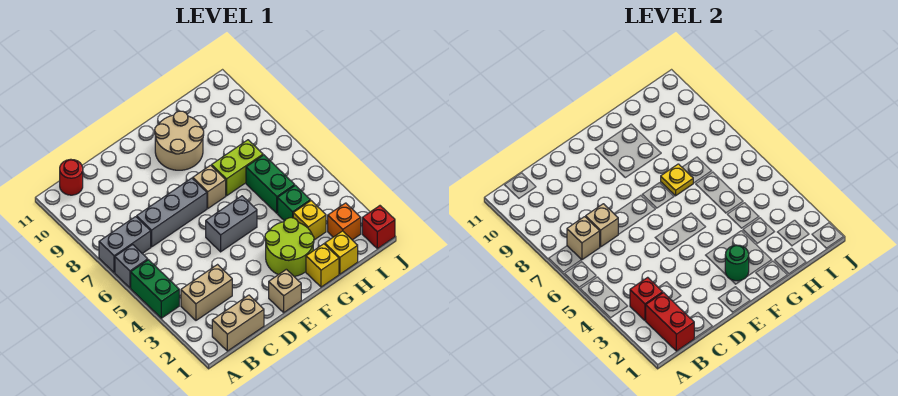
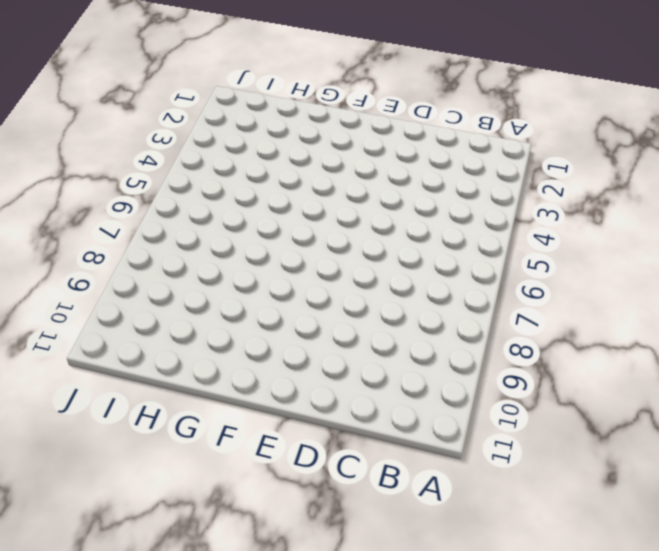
none -> green brick A4:A5 level 1
none -> grey brick A6 level 1
none -> grey brick A7:B7 level 1

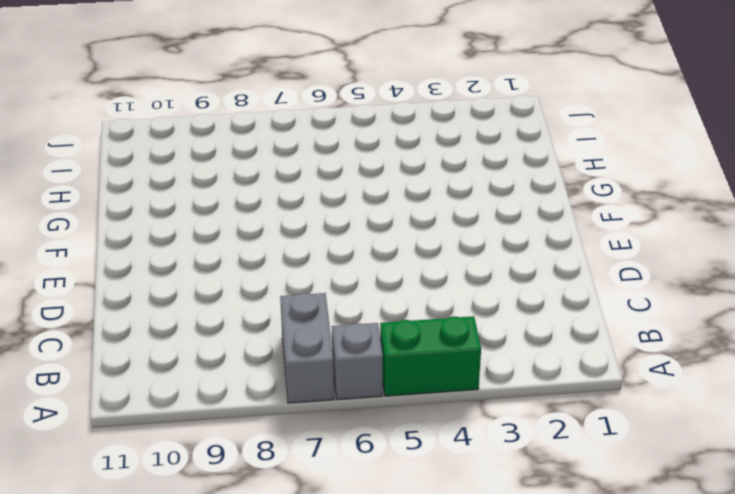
none -> tan brick B1:C1 level 1
none -> tan brick B3:C3 level 1
none -> red round brick B11 level 1

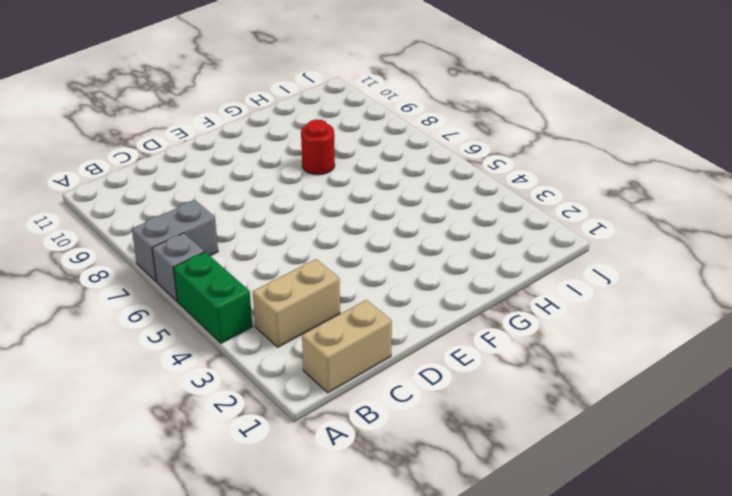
red round brick G8 level 1 -> red round brick B11 level 1
none -> grey brick C7:E7 level 1
none -> tan brick E1 level 1
none -> grey brick E5:F5 level 1

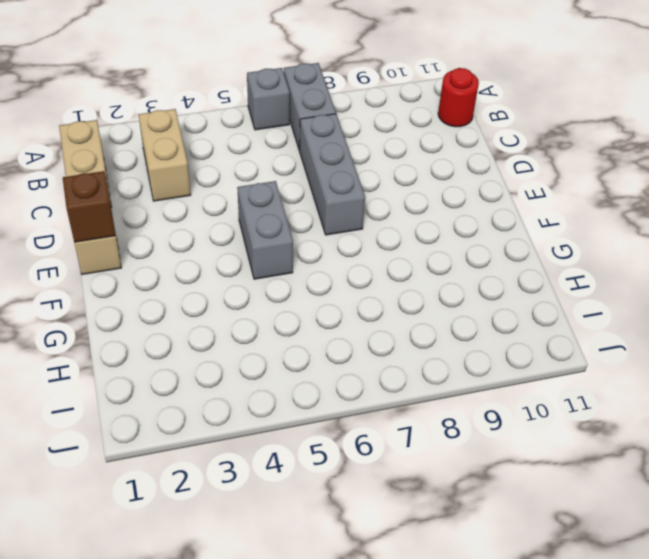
brown brick E1 level 2 -> none
none -> green brick A4:A5 level 1
none -> lime round brick F2:G3 level 1
none -> tan brick F7 level 1

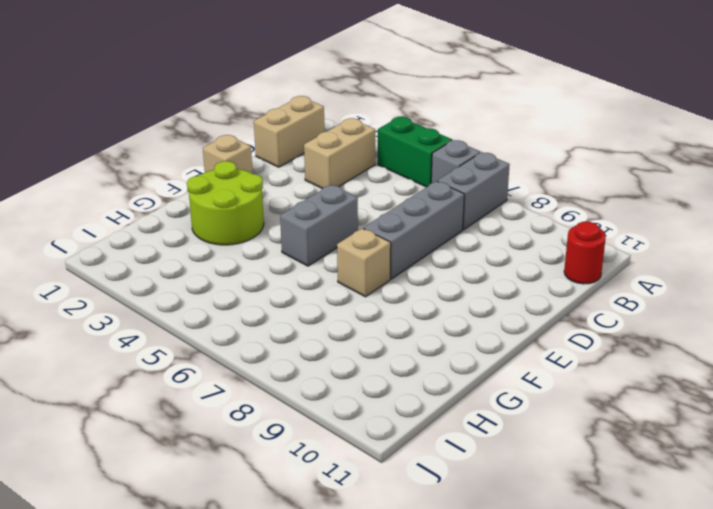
none -> tan round brick F9:G10 level 1
none -> yellow brick G1 level 1
none -> lime brick G7:H7 level 1

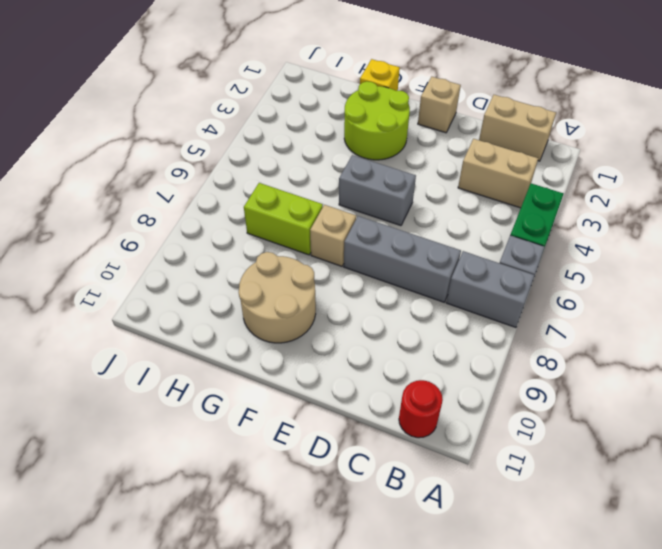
none -> yellow brick H1 level 1
none -> yellow brick H3 level 1
none -> green brick H4 level 1

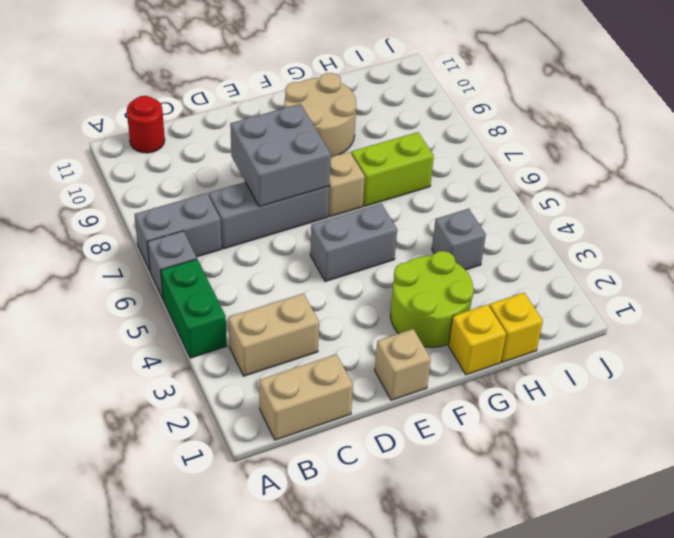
grey brick D7:E8 level 2 -> none
grey brick H4 level 1 -> green brick H4 level 1
none -> yellow brick H3 level 1
none -> green brick H5:H6 level 1
none -> orange brick I2 level 1

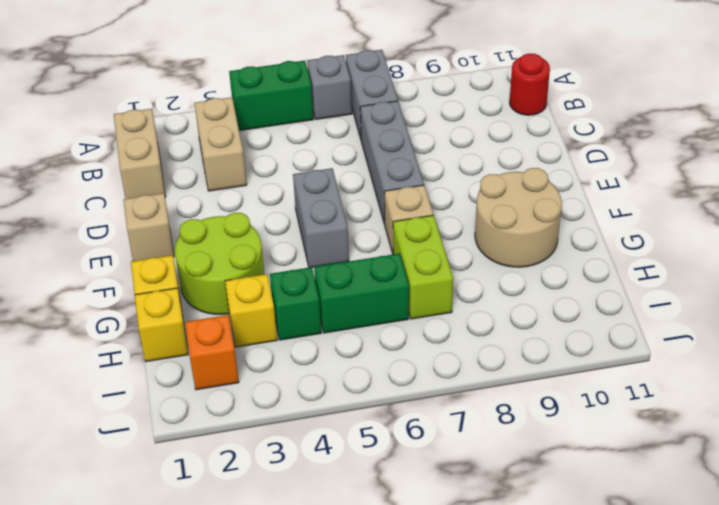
none -> red brick J1 level 1
none -> red brick B1:B2 level 2
none -> red brick B3 level 2

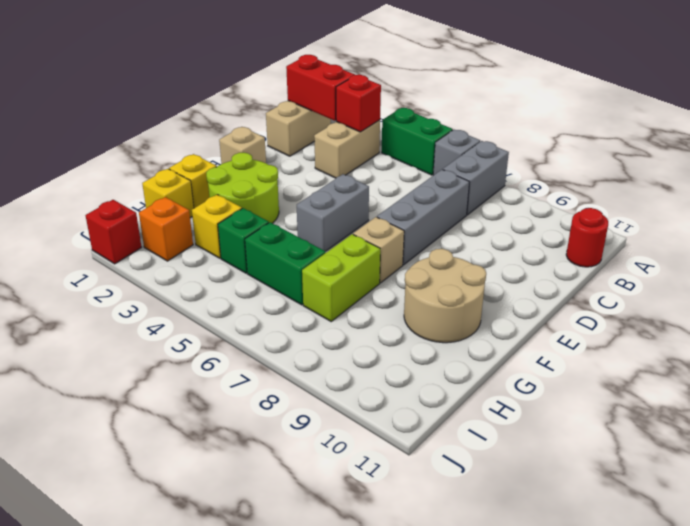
none -> tan brick B7 level 2
none -> tan brick C7 level 2
none -> green round brick F2 level 2

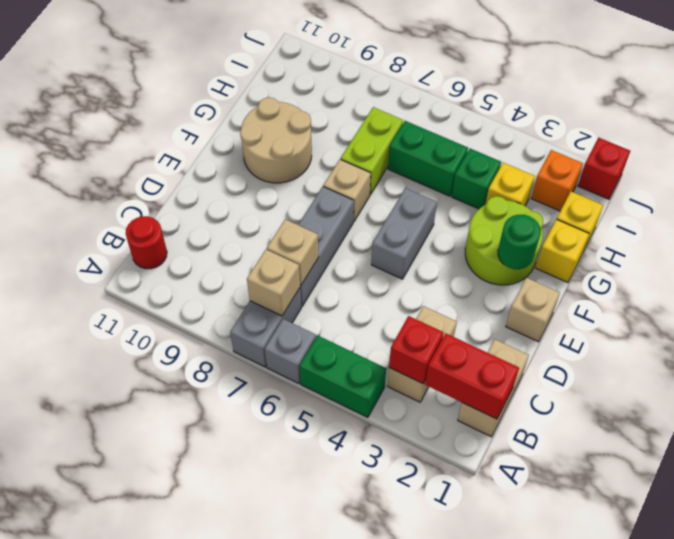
none -> yellow plate G7 level 2

